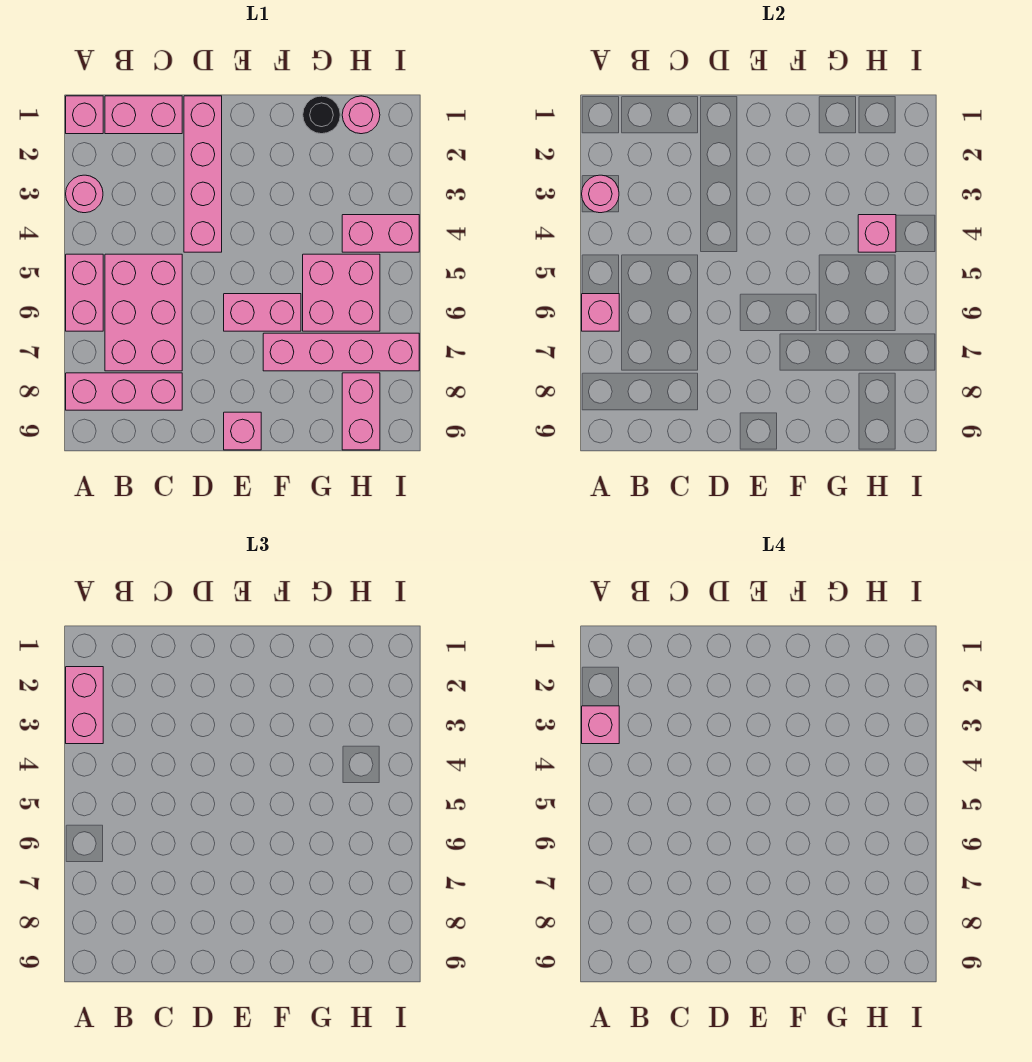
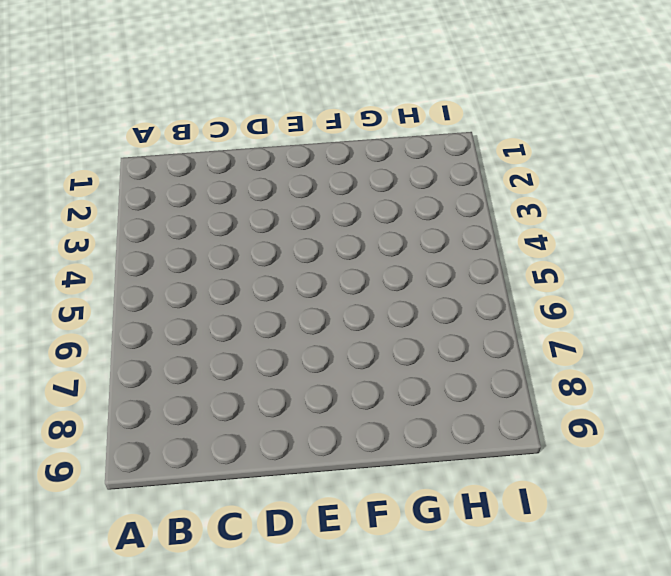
none -> pink brick A1 level 1
none -> pink round brick A3 level 1
none -> pink brick A5:A6 level 1

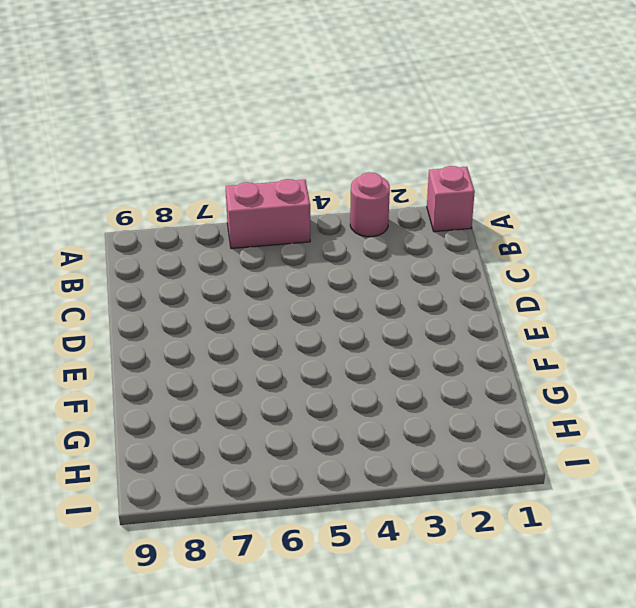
none -> pink brick A8:C8 level 1
none -> pink brick B1:C1 level 1
none -> pink brick B5:C7 level 1

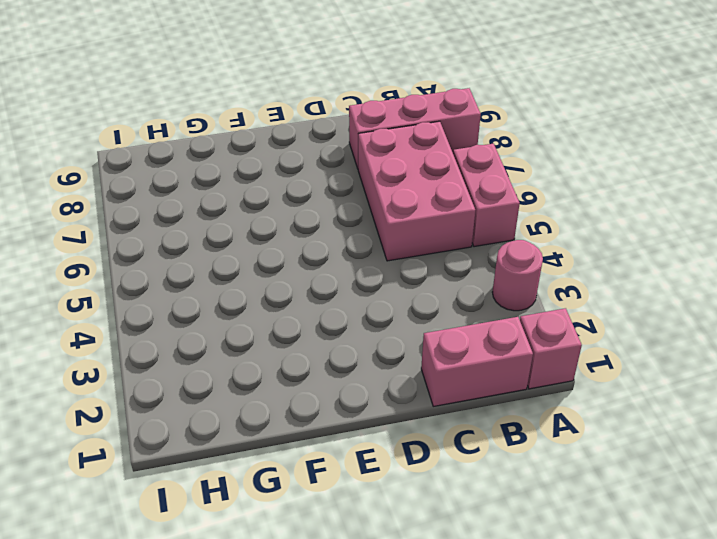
none -> pink brick D1:D4 level 1
none -> pink brick E6:F6 level 1
none -> pink brick E9 level 1

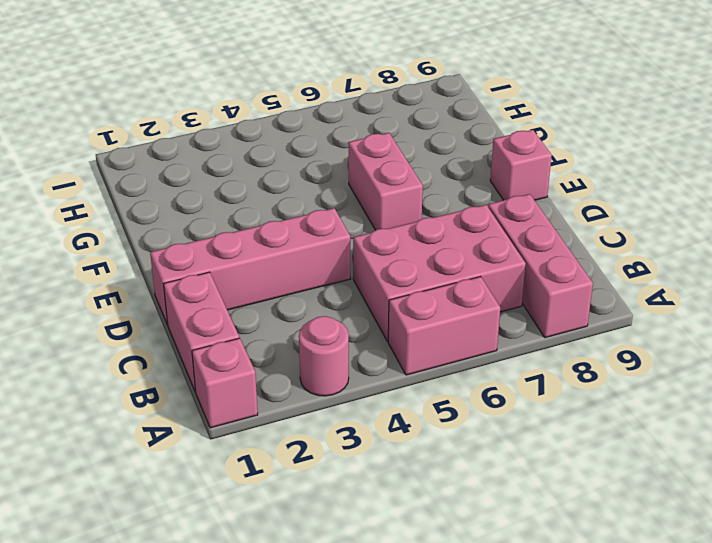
none -> pink brick F7:I7 level 1
none -> black round brick G1 level 1
none -> pink brick G5:H6 level 1

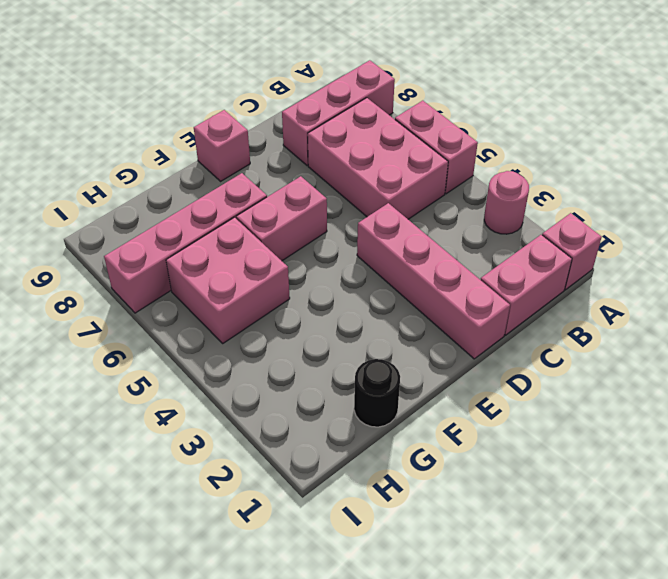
none -> pink round brick H1 level 1
none -> pink brick H4:I4 level 1
none -> pink brick H8:H9 level 1

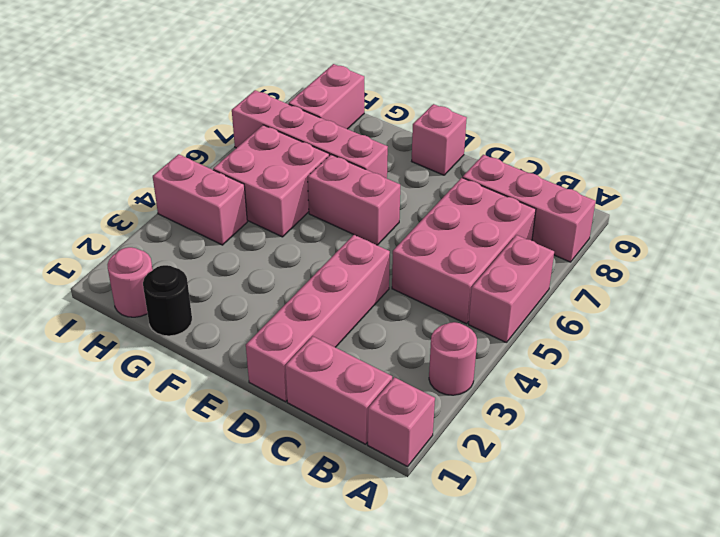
none -> pink round brick A3 level 2
none -> pink brick A6 level 2
none -> pink brick H4 level 2

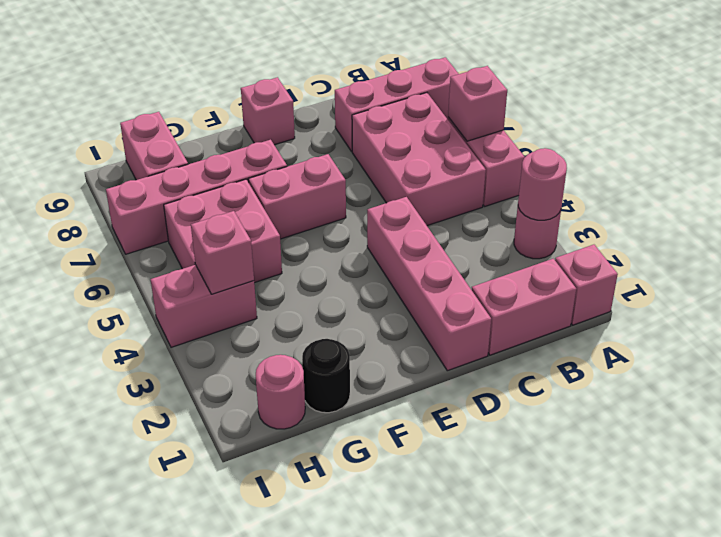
none -> pink brick A2:A3 level 3
none -> pink brick A3 level 4

